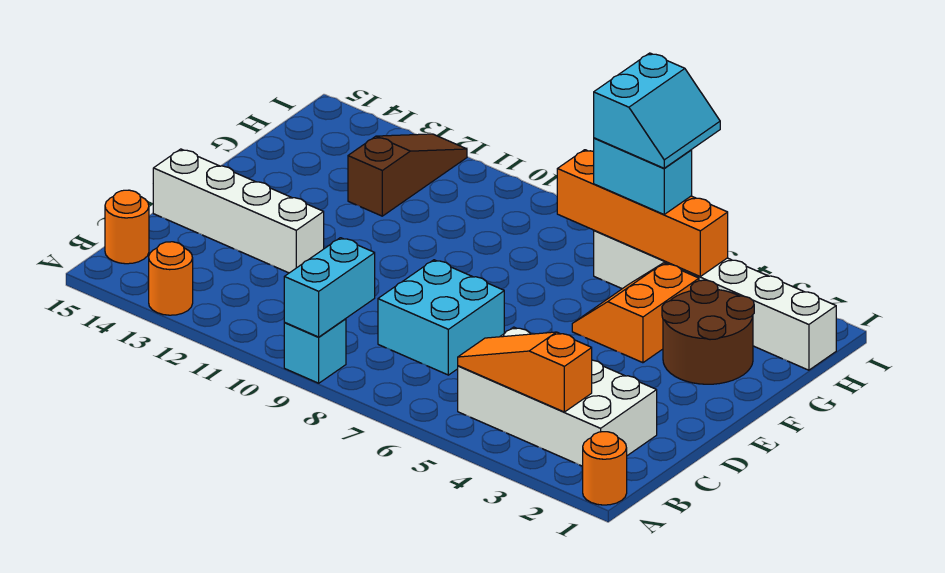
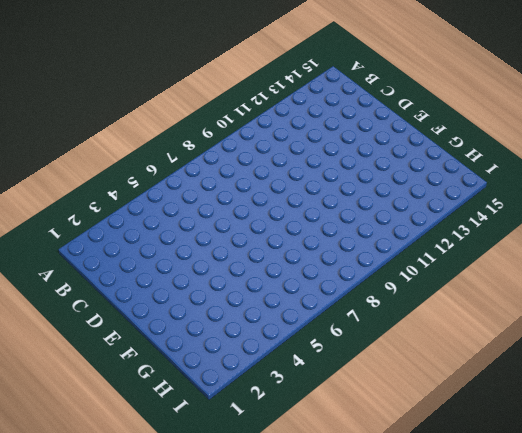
none -> orange round brick A1 level 1
none -> cyan brick A9 level 1
none -> orange round brick A13 level 1

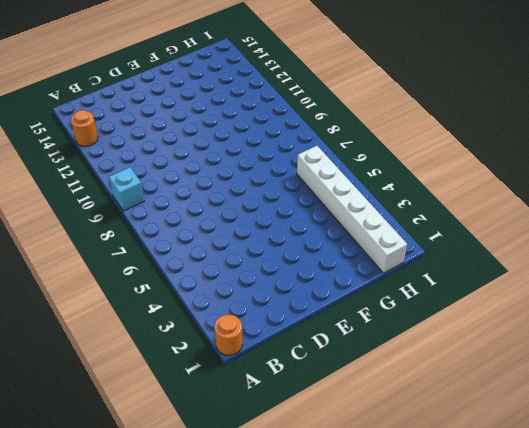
none -> white brick B2:C5 level 1
none -> orange round brick B15 level 1
none -> cyan brick C7:D8 level 1

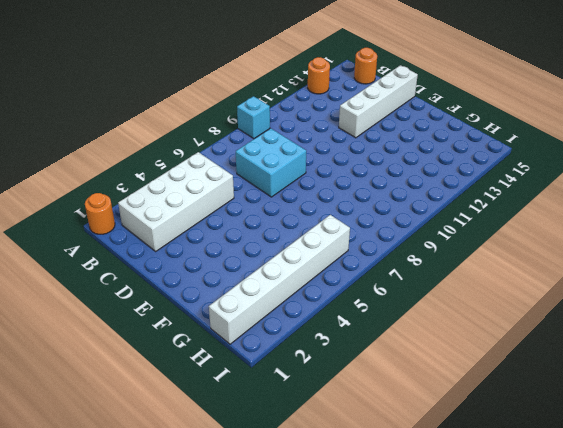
none -> brown round brick F2:G3 level 1
none -> orange slope F4:G5 level 1 top 4
none -> brown slope G12:I12 level 1 top G

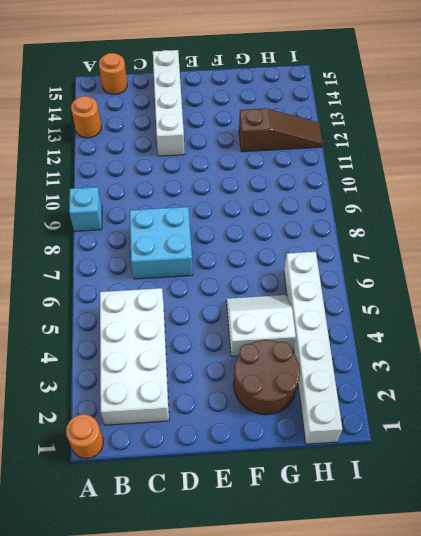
white slope F4:G5 level 1 top 4 -> orange slope F4:G5 level 1 top 4
none -> cyan brick A9:B9 level 2
none -> orange slope B3:B5 level 2 top 3
none -> orange brick H4:H7 level 2

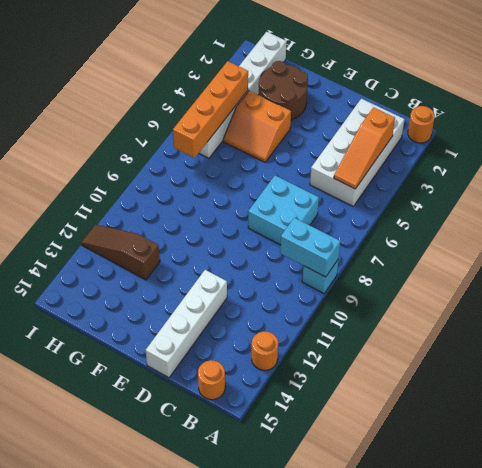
none -> cyan brick H5:H6 level 3
none -> cyan slope H5:I6 level 4 top 6

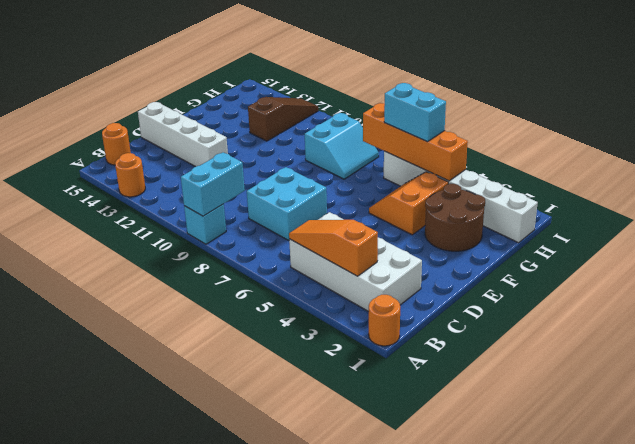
cyan slope G8:H9 level 1 top 9 -> cyan slope H5:I6 level 4 top 6

